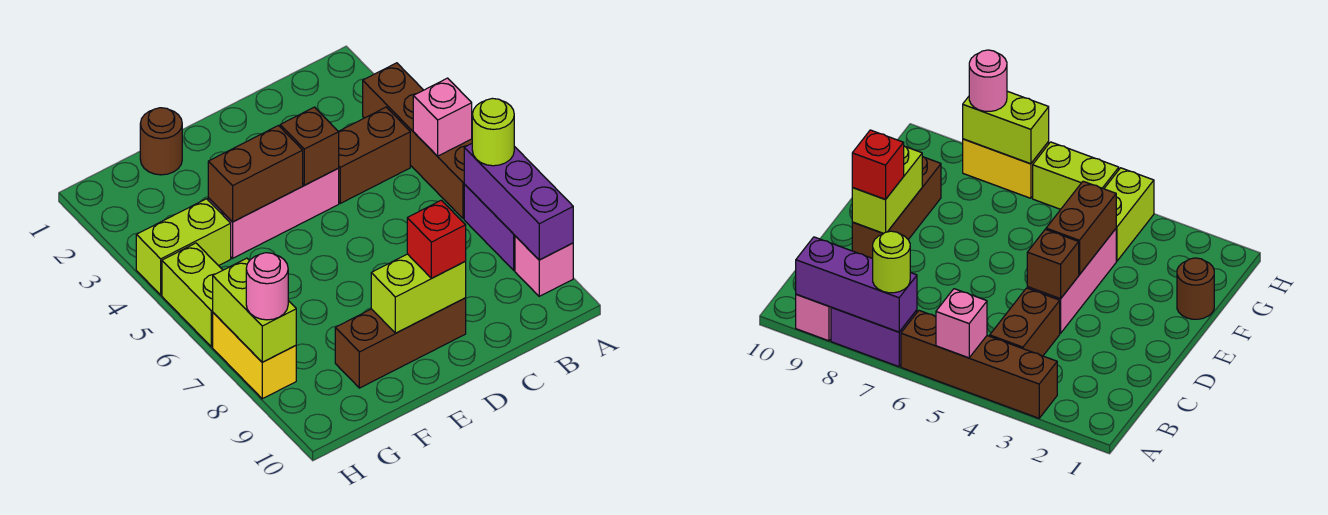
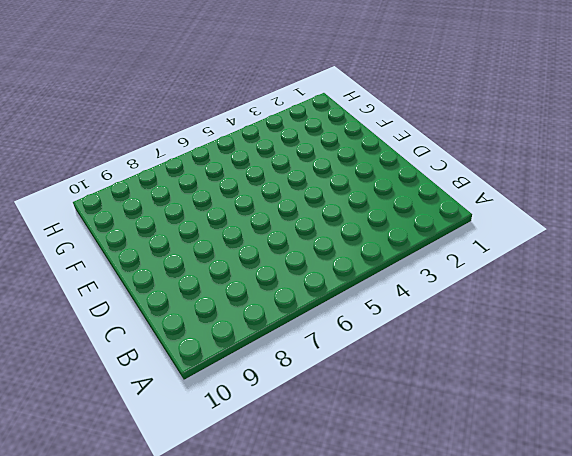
none -> brown brick A3:A6 level 1
none -> purple brick A7:A8 level 1
none -> pink brick A9 level 1

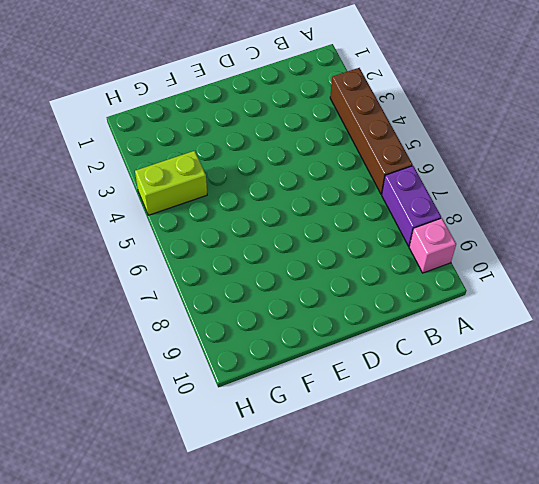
none -> brown brick B4:C4 level 1
none -> pink brick D4:F4 level 1
none -> brown brick D9:F9 level 1

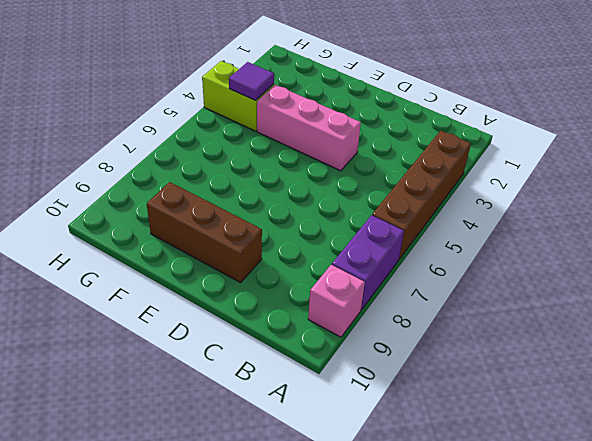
purple tile G4 level 2 -> none
none -> brown brick B4:C4 level 1
none -> brown round brick F1 level 1
none -> lime brick H5:H6 level 1

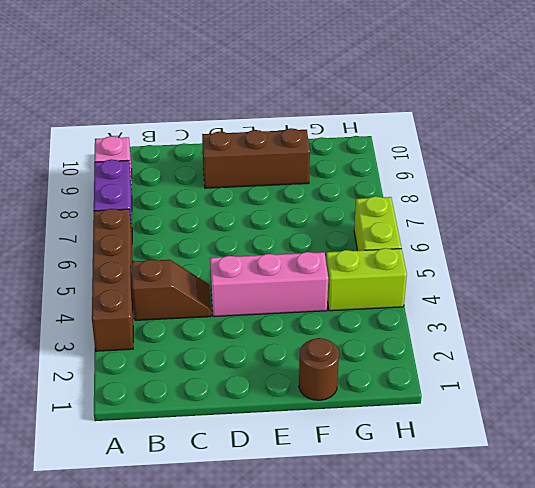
brown slope B4:C4 level 1 top B -> brown brick B4:C4 level 1
none -> yellow brick H7:H8 level 1
none -> pink brick A5 level 2
none -> purple brick A7:A9 level 2

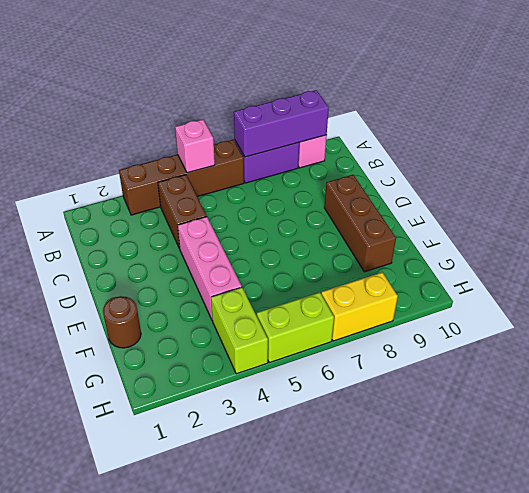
none -> brown brick D4 level 2
none -> lime brick D9:E9 level 2
none -> brown brick E4:F4 level 2

